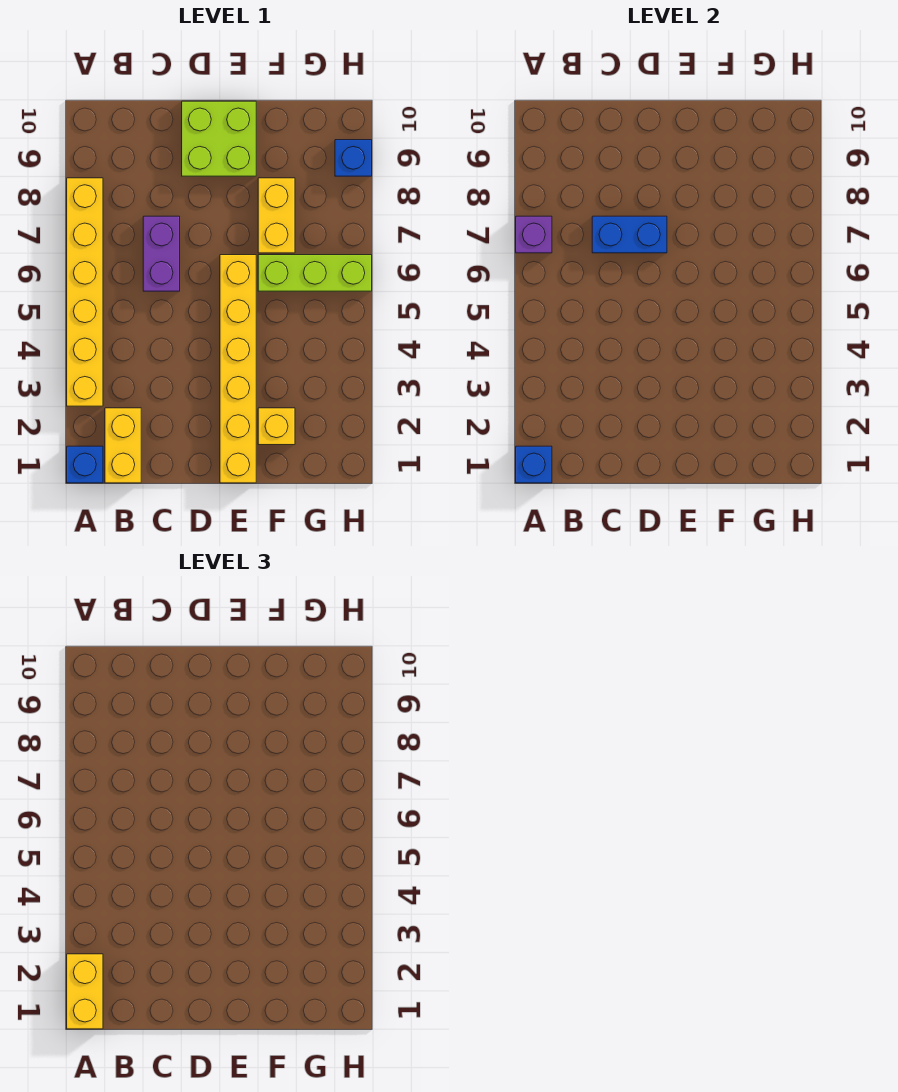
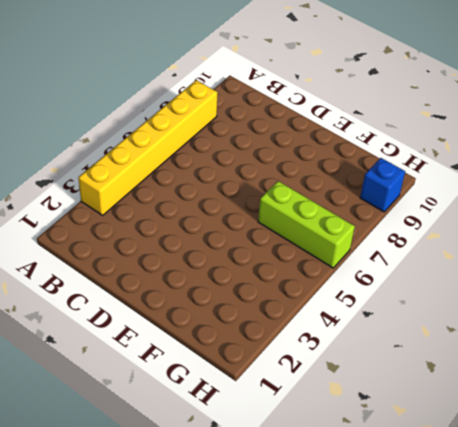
none -> blue brick A1 level 1
none -> yellow brick B1:B2 level 1
none -> purple brick C6:C7 level 1

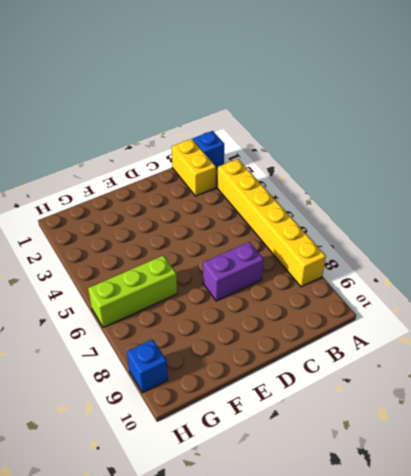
purple brick C7:D7 level 1 -> purple brick C6:C7 level 1
none -> lime brick D9:E10 level 1
none -> yellow brick E1:E6 level 1
none -> yellow brick F2 level 1

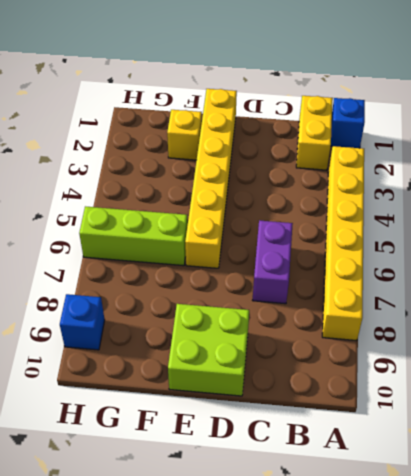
none -> yellow brick F7:F8 level 1
none -> blue brick A1 level 2
none -> purple brick A7 level 2

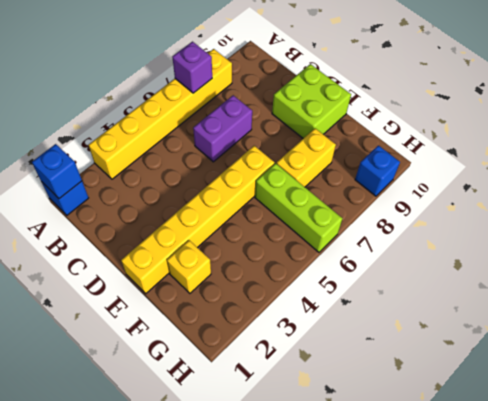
none -> yellow brick B1:B2 level 1
none -> blue brick C7:D7 level 2
none -> yellow brick A1:A2 level 3

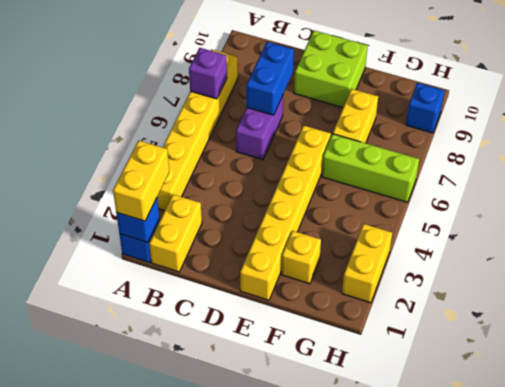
blue brick C7:C8 level 2 -> blue brick C7:D7 level 2
yellow brick H2:H3 level 1 -> none

